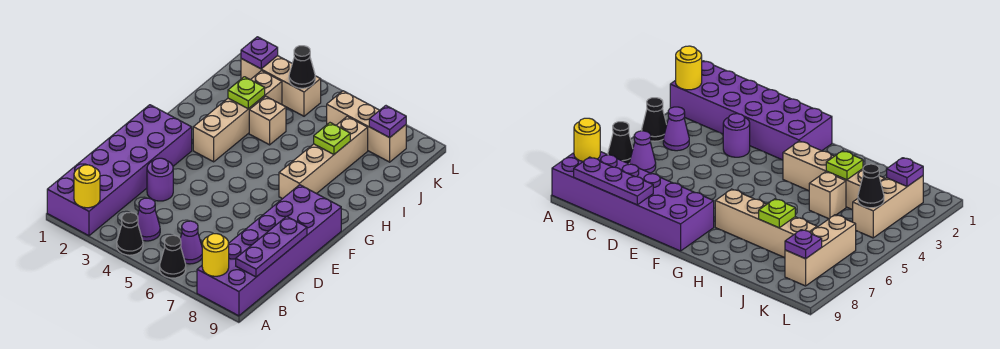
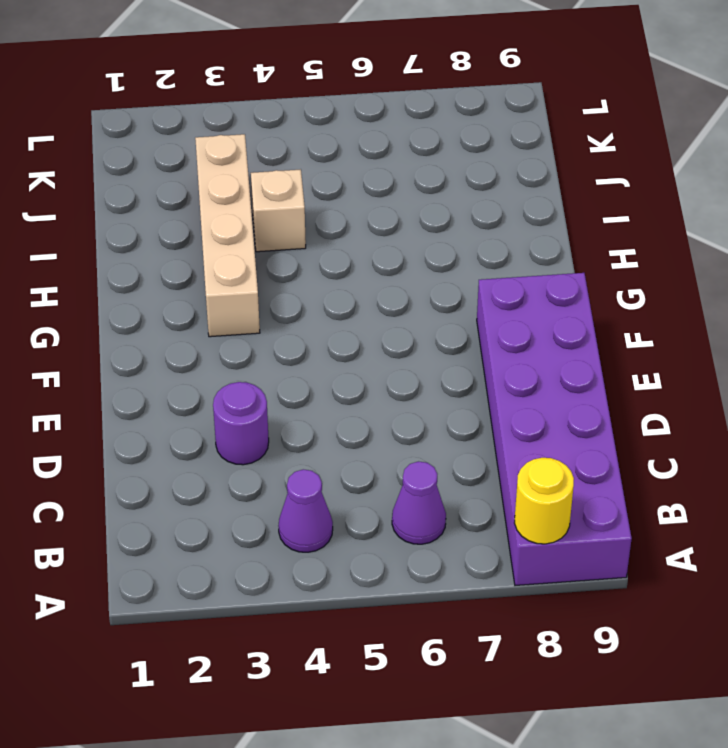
none -> purple brick A1:F2 level 1
none -> black cone A4 level 1
none -> black cone A6 level 1

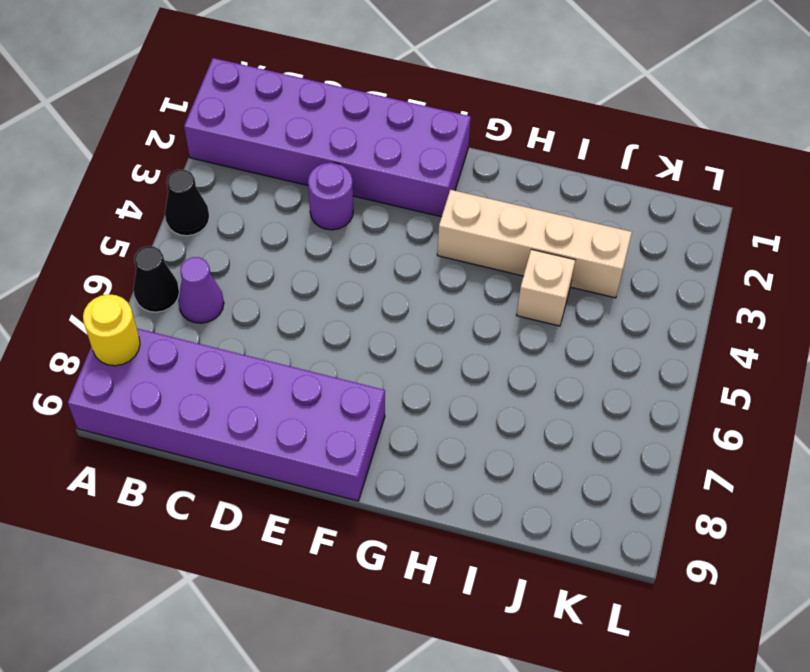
none -> purple cone B4 level 1
none -> tan brick G7:J7 level 1
none -> tan brick K2:K4 level 1

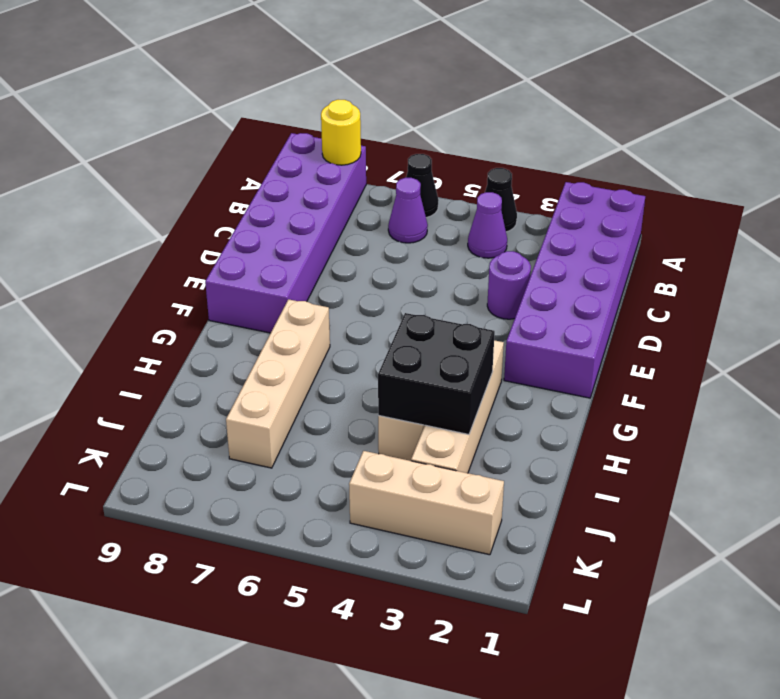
black brick H3:I4 level 2 -> lime plate I3 level 2
none -> tan brick K6:K8 level 1
none -> yellow round brick A2 level 2
none -> purple plate B9:D9 level 2

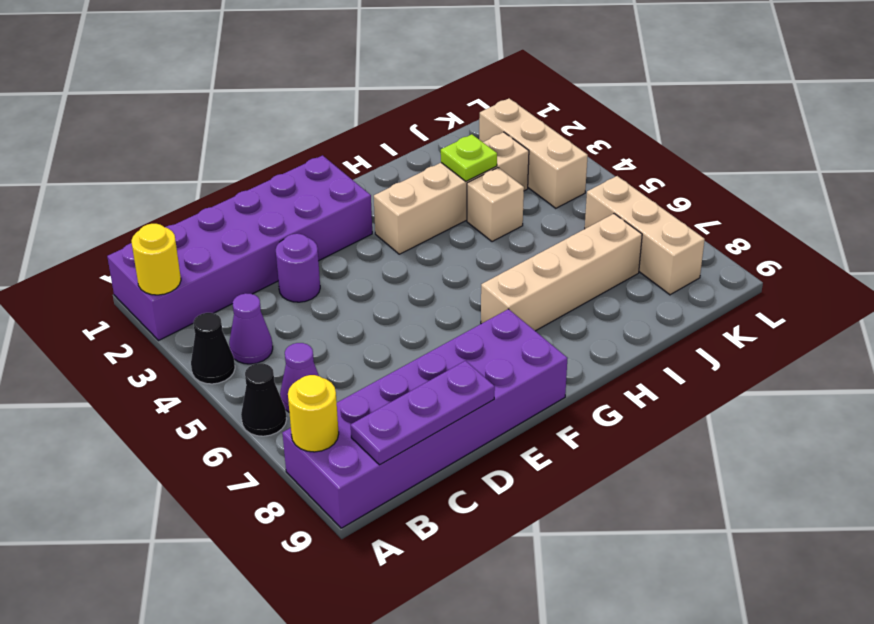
none -> lime plate I7 level 2
none -> purple plate K2 level 2
none -> black cone K4 level 2

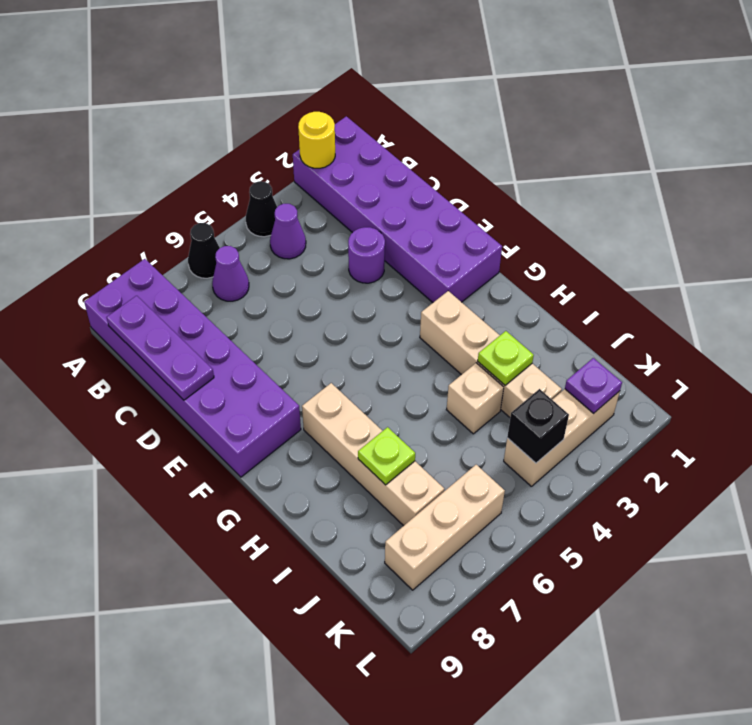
black brick K4 level 2 -> black cone K4 level 2
none -> yellow round brick A8 level 2
none -> purple plate K8 level 2

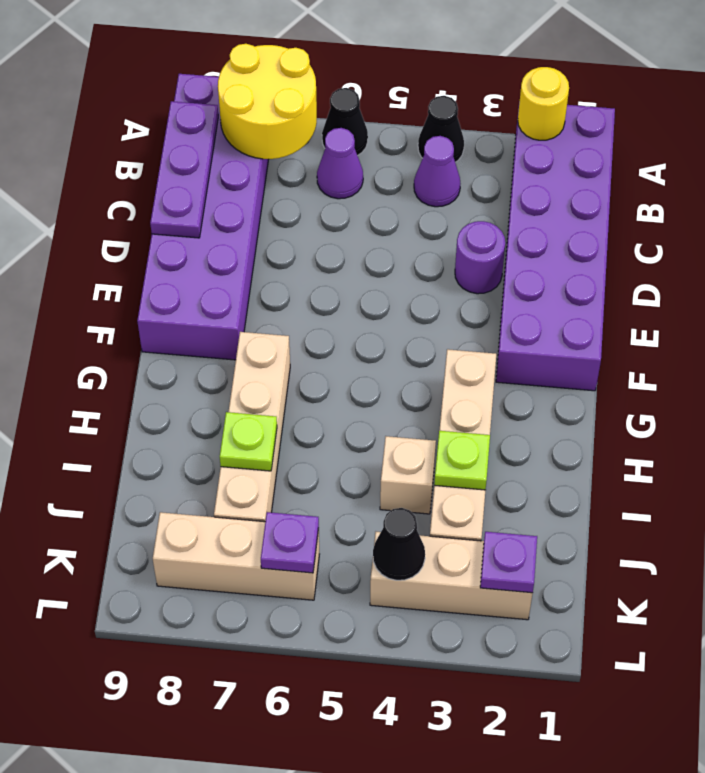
yellow round brick A7:B8 level 2 -> yellow round brick A8 level 2
purple plate K6 level 2 -> purple plate K8 level 2

